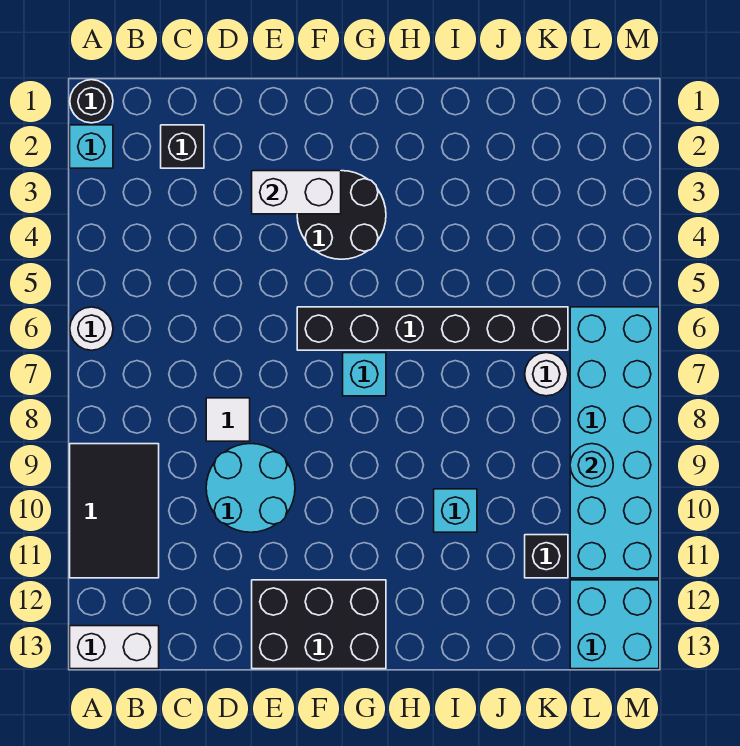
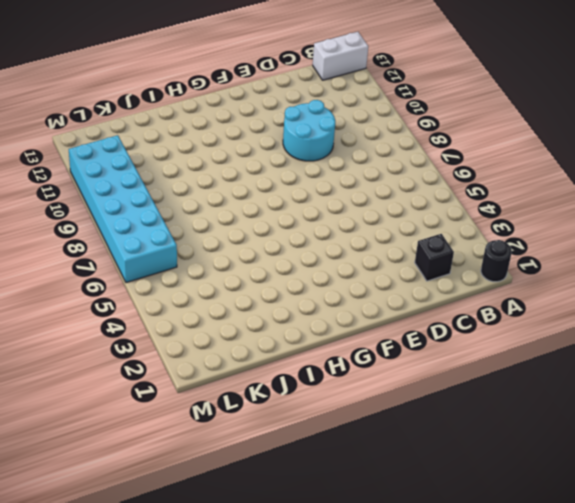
none -> cyan brick A2 level 1
none -> white round brick A6 level 1
none -> black tile A9:B11 level 1

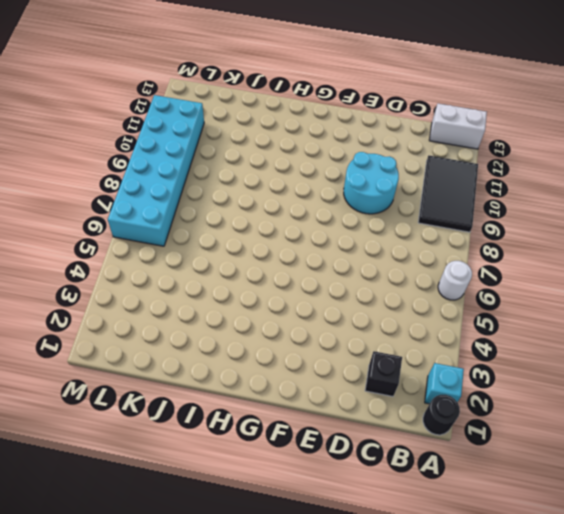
none -> white tile D8 level 1
none -> black brick E12:G13 level 1
none -> black round brick F3:G4 level 1

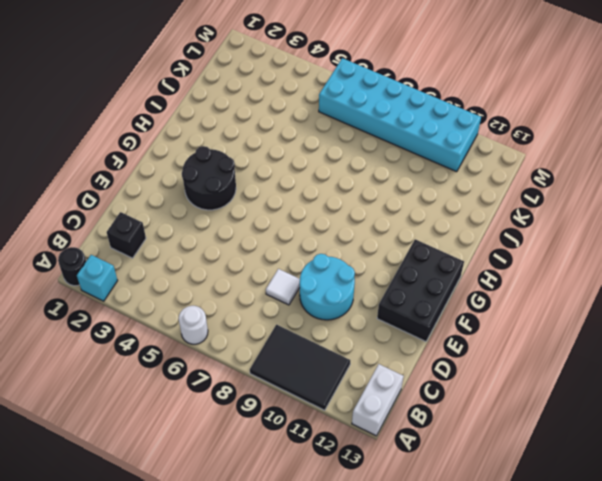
none -> black brick F6:K6 level 1
none -> cyan brick G7 level 1
none -> cyan brick I10 level 1

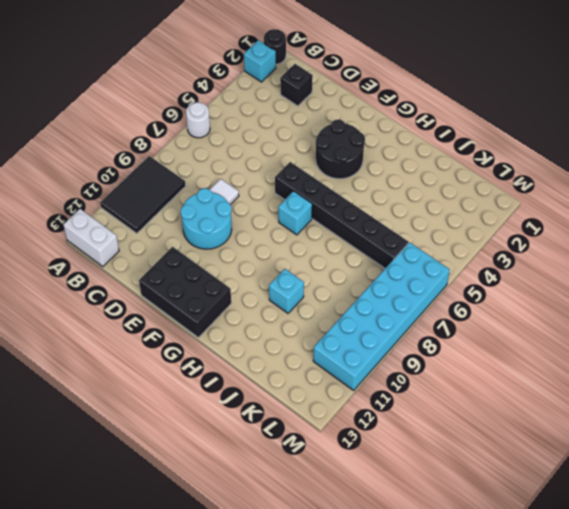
none -> white round brick K7 level 1
none -> black brick K11 level 1
none -> cyan brick L12:M13 level 1

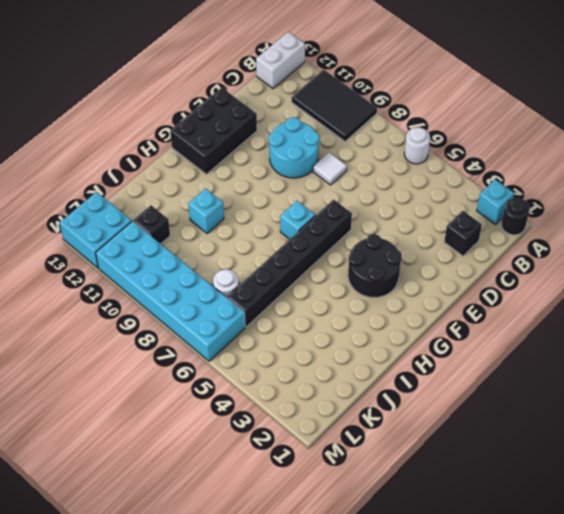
none -> white brick E3:F3 level 2
none -> cyan round brick L9 level 2

